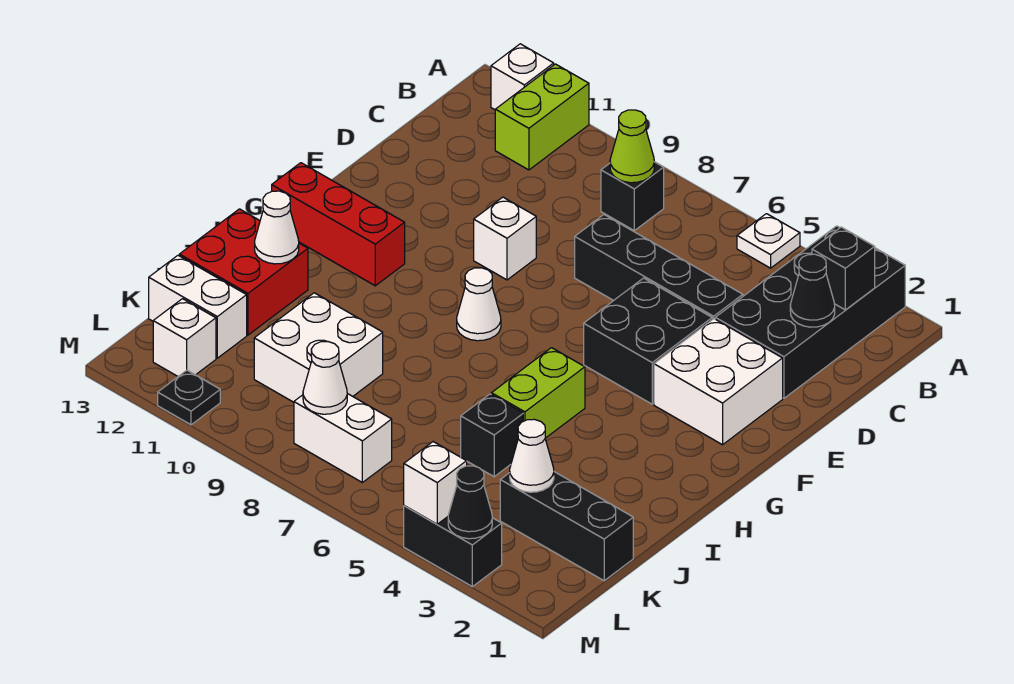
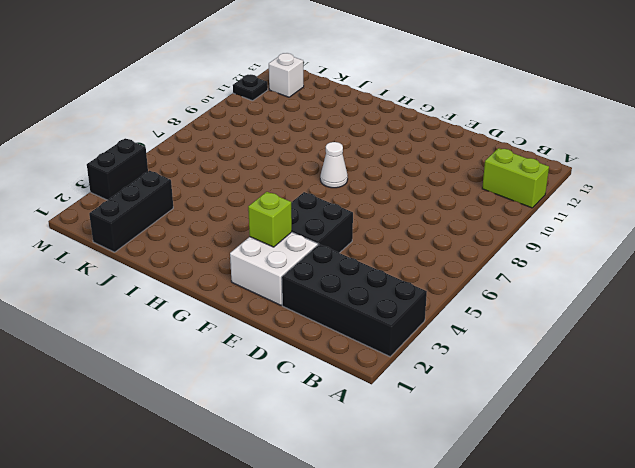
lime brick F3 level 2 -> none
none -> white plate A5 level 1
none -> white brick A12 level 1
none -> black brick B8 level 1

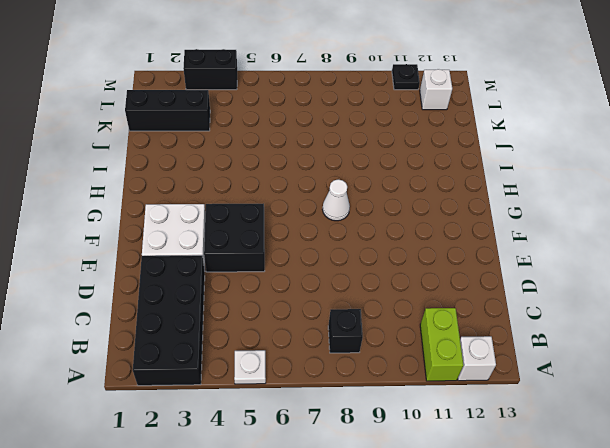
none -> black brick D4:D7 level 1
none -> white brick E9 level 1
none -> red brick G11:G13 level 1

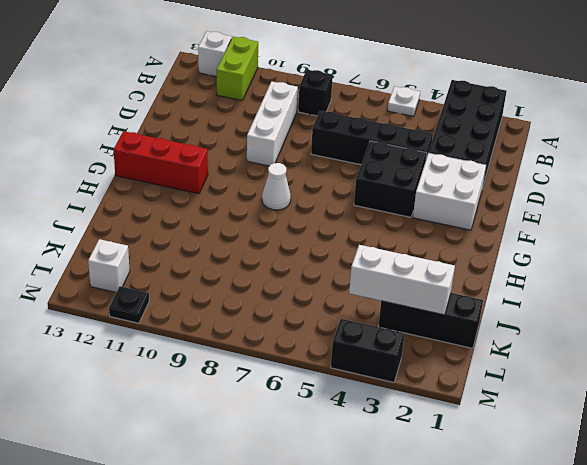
white brick C9:E9 level 1 -> white brick E9 level 1
white brick K2:K4 level 2 -> white cone K3 level 2
none -> lime brick H5:I5 level 1
none -> red brick I12:J13 level 1
none -> black brick J5 level 1

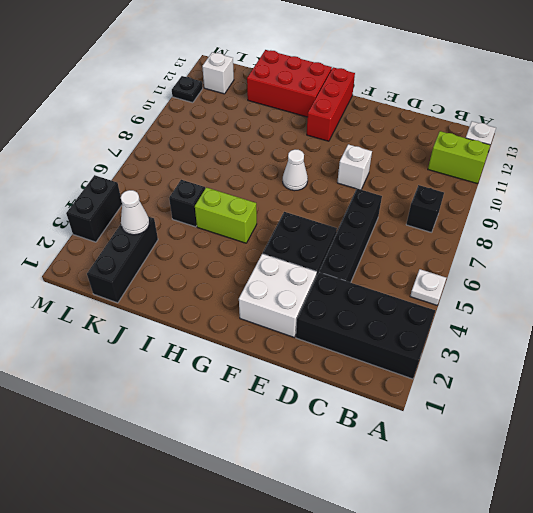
red brick H12:J13 level 1 -> red brick I12:J13 level 1
none -> white brick J9:K10 level 1
none -> white brick K12:K13 level 1
none -> white brick L7:L8 level 1

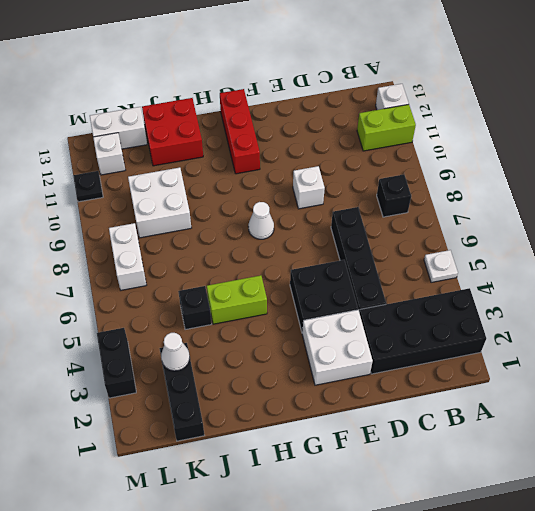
white brick K13:L13 level 1 -> white brick K12:K13 level 1
none -> black brick B2 level 2
none -> lime cone B8 level 2
none -> black cone C2 level 2

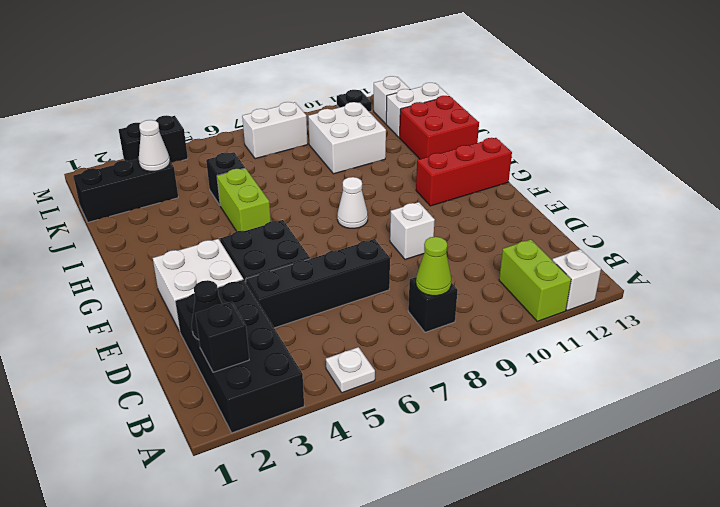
none -> white cone I12 level 2
none -> white cone L8 level 2
none -> black cone M3 level 2

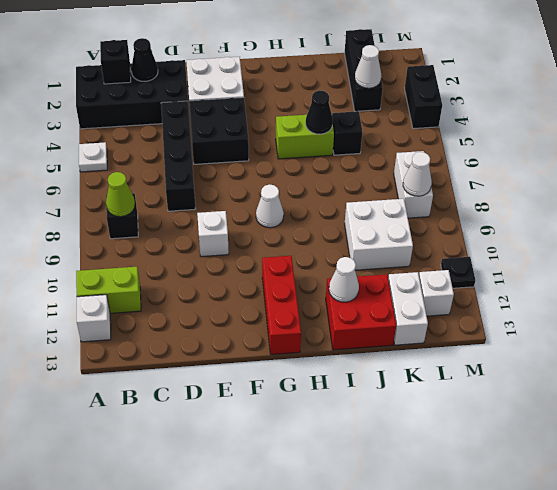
black cone I5 level 2 -> black cone M3 level 2
none -> white brick M4 level 2

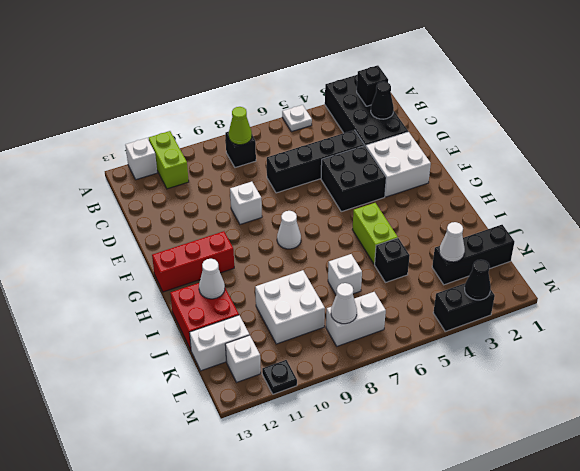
white brick J7 level 1 -> white brick M4 level 2

